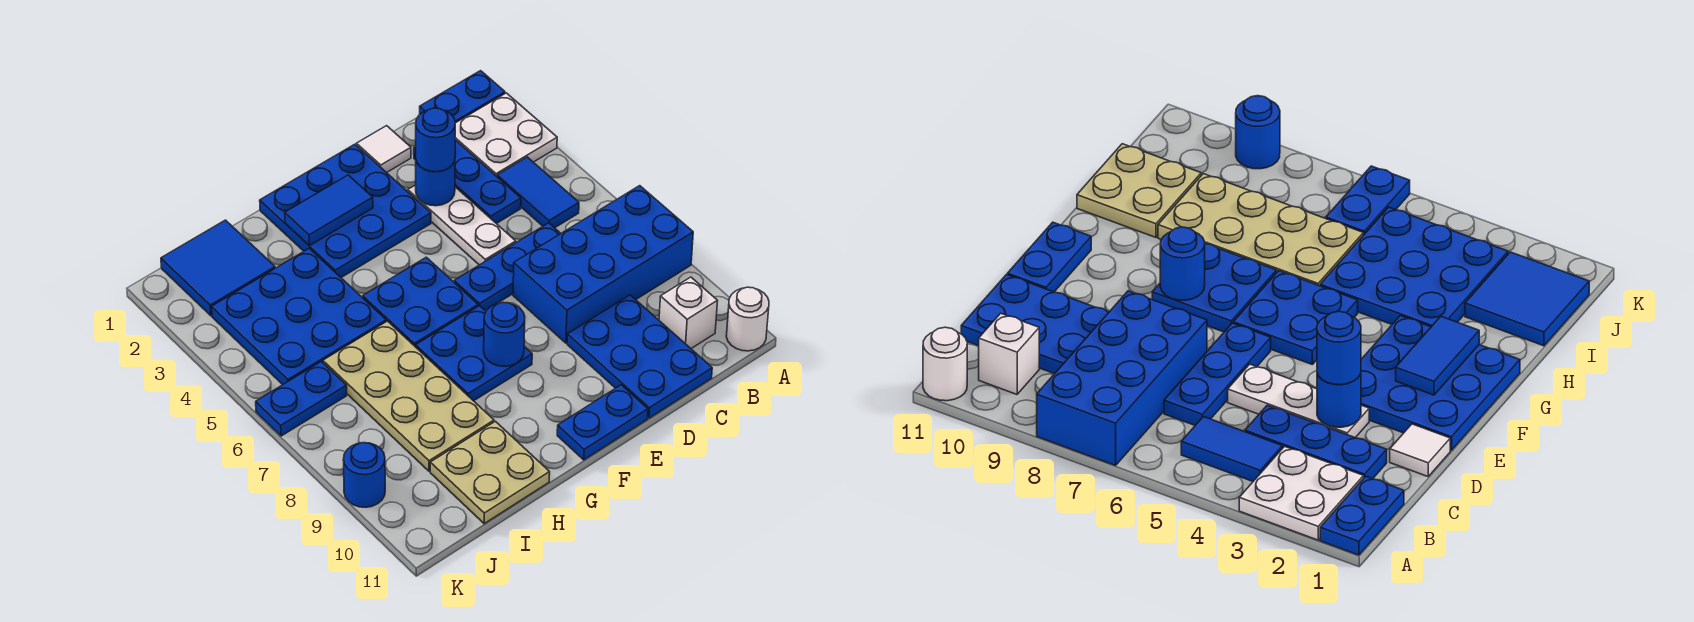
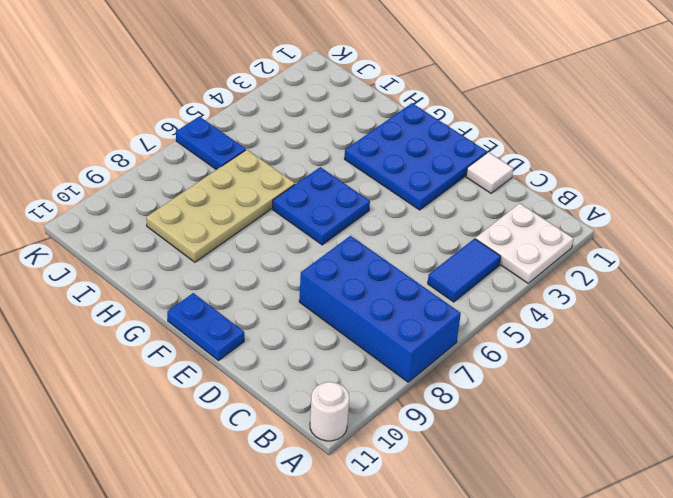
none -> blue plate A1:B1 level 1
none -> white brick B10 level 1
none -> blue plate C2:C4 level 1

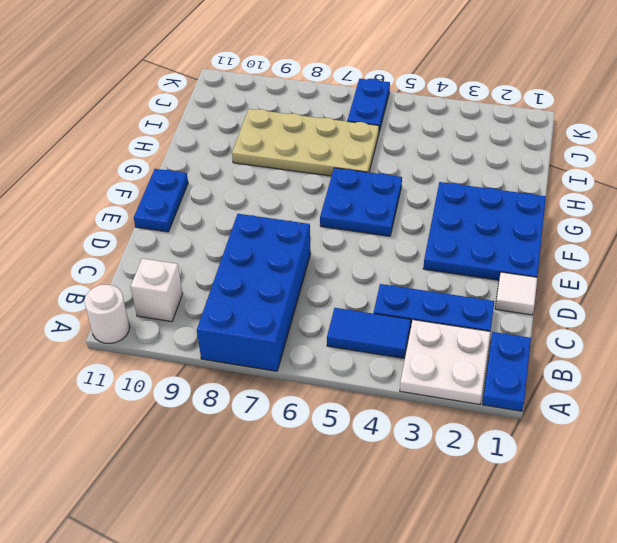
none -> blue plate C6:E6 level 1
none -> blue plate C9:D11 level 1
none -> white plate D3:D5 level 1

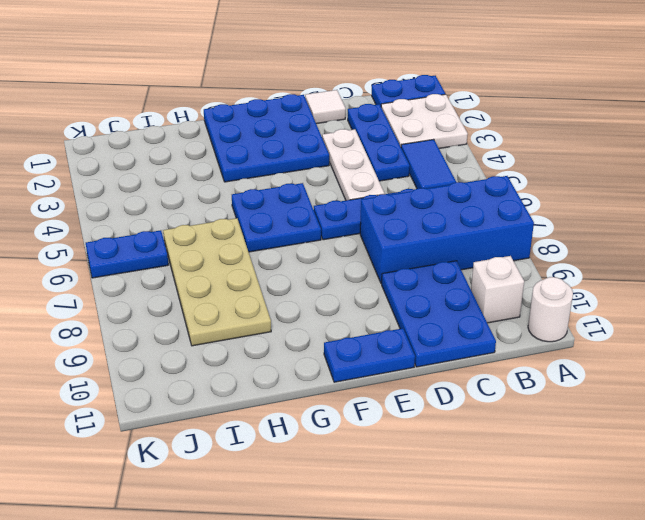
none -> blue plate F7:G8 level 1
none -> blue plate H3:J5 level 1
none -> tan plate H10:I11 level 1

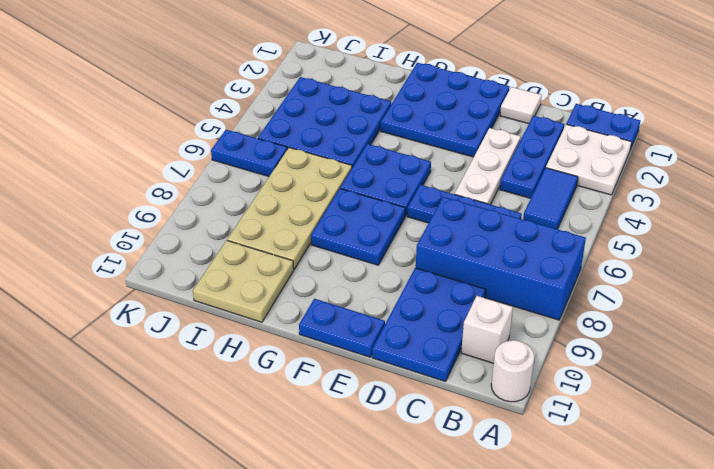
none -> blue tile I1:J2 level 1
none -> blue round brick K9 level 1
none -> blue round brick D3 level 2

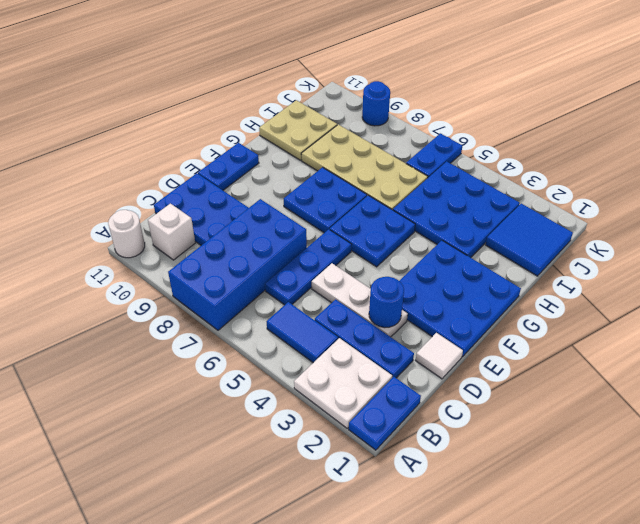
none -> blue tile F2:G2 level 2
none -> blue round brick F8 level 2
none -> blue round brick D3 level 3

